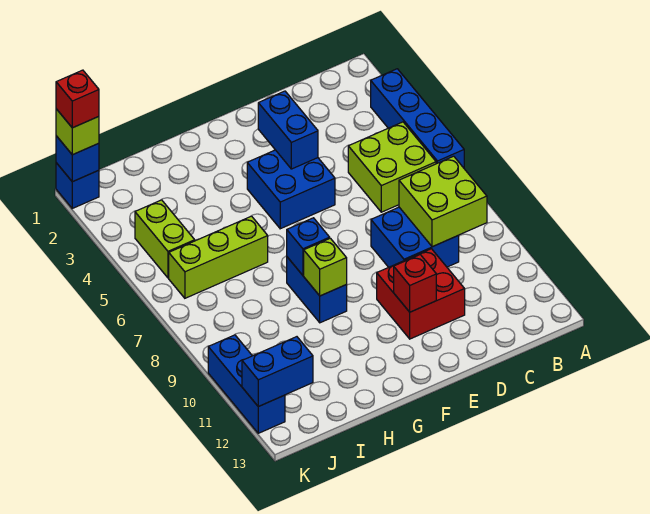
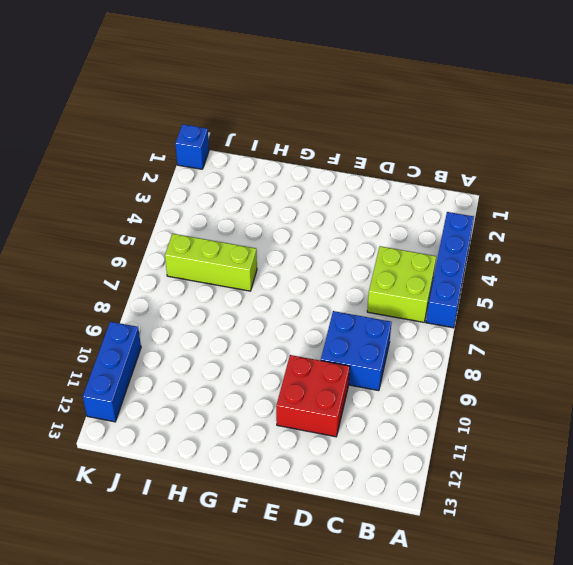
none -> blue brick E4:F5 level 1
none -> blue brick G8:G9 level 1
none -> lime brick J4:J5 level 1

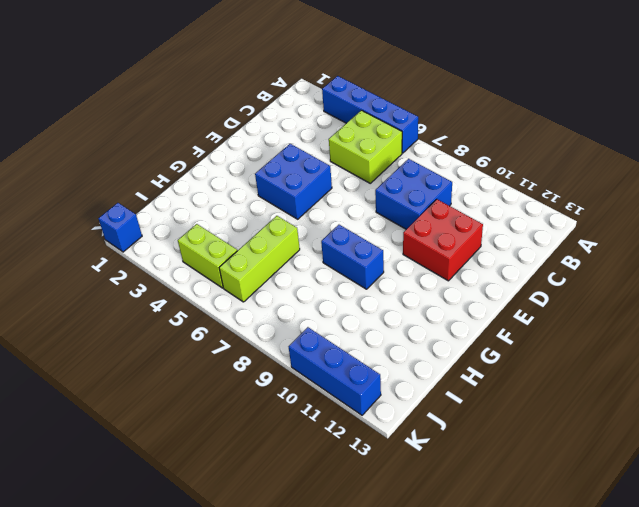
none -> lime brick B8:C9 level 2
none -> blue brick E3:E4 level 2
none -> red brick E11 level 2

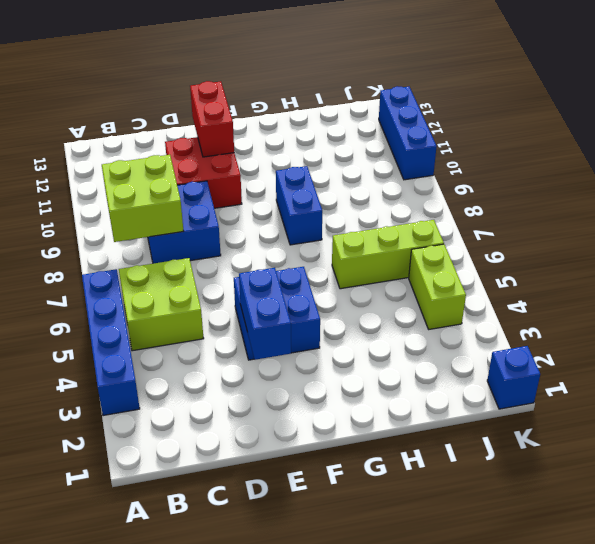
red brick E11:E12 level 2 -> red brick E11 level 2
none -> blue brick G8 level 2
none -> lime brick G9 level 2
none -> blue brick J12:K12 level 2

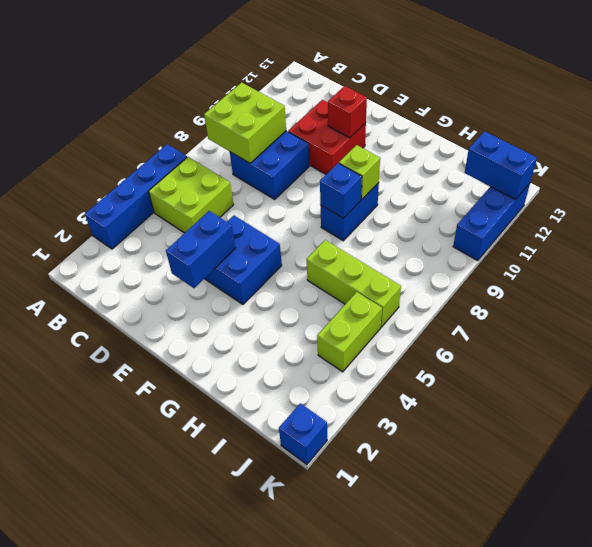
none -> blue brick K1 level 2
none -> lime brick K1 level 3
none -> red brick K1 level 4

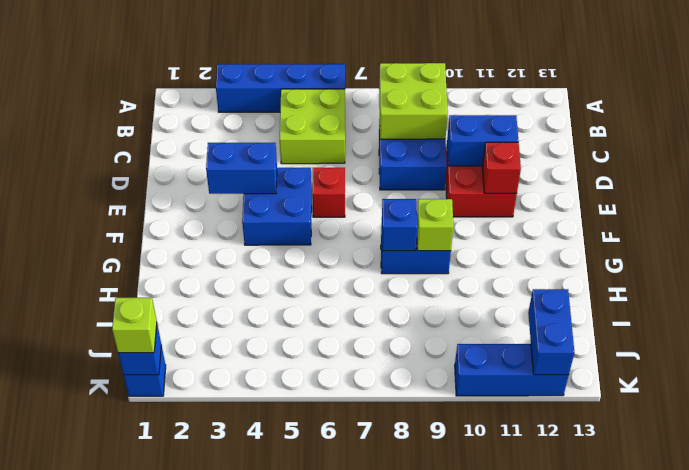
blue brick D10:D11 level 2 -> none
red brick E6 level 1 -> red brick K1 level 4
none -> lime brick H6:J6 level 1
none -> lime brick J4:J5 level 1

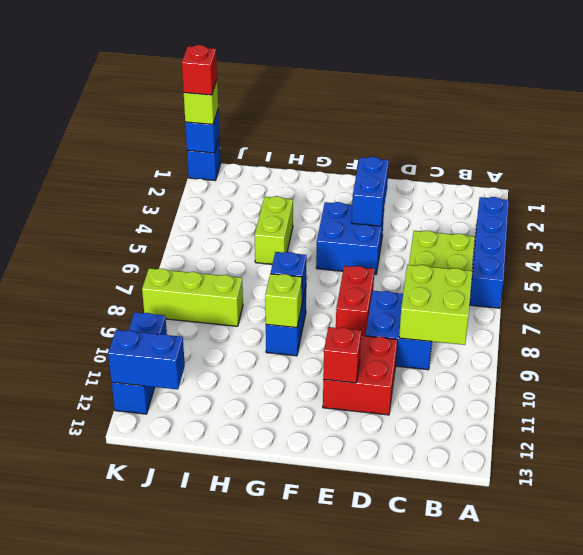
red brick E7:E8 level 1 -> none
lime brick H4:H5 level 1 -> lime brick J4:J5 level 1
lime brick I8:K8 level 1 -> lime brick H6:J6 level 1

